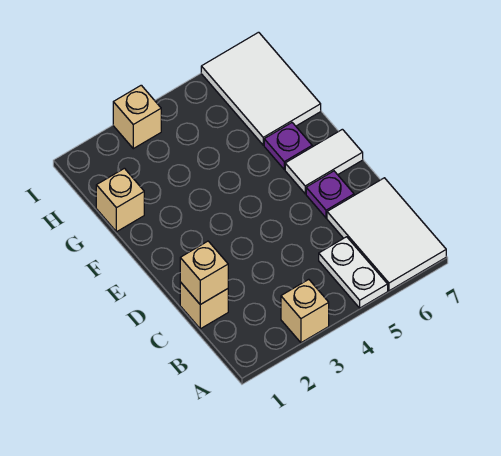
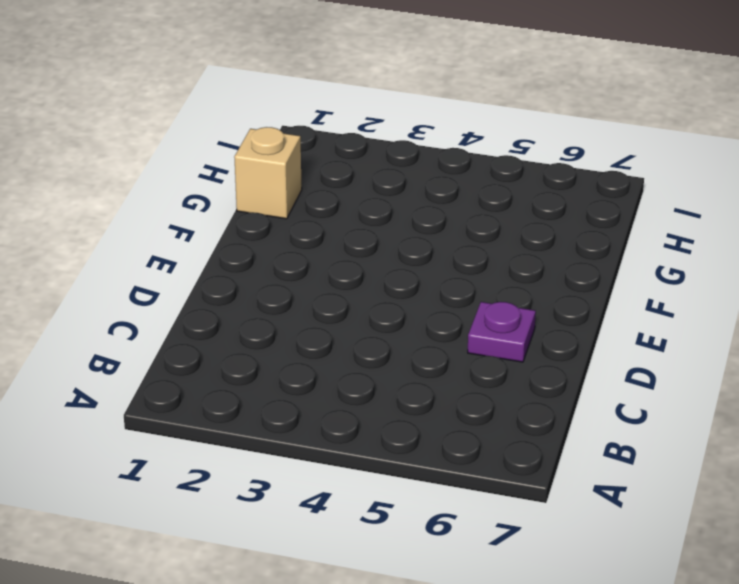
none -> tan brick A3 level 1
none -> white plate A5:B5 level 1

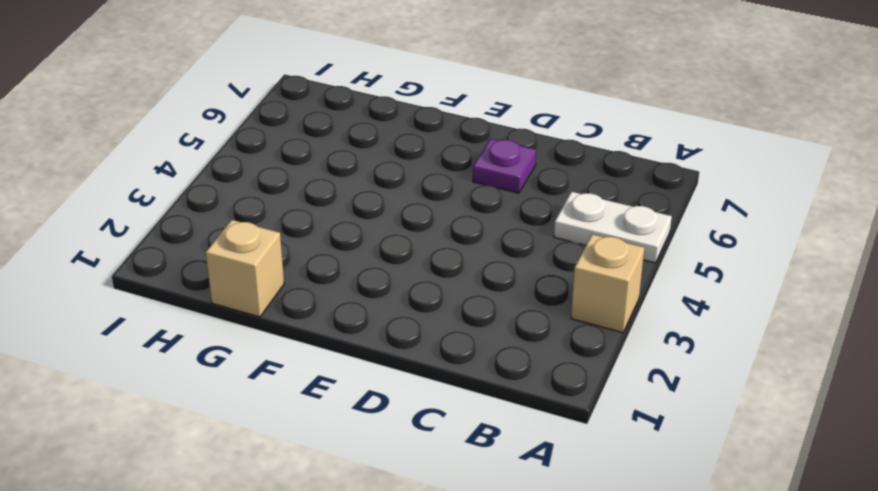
none -> white tile A6:C7 level 1
none -> tan brick C1 level 1

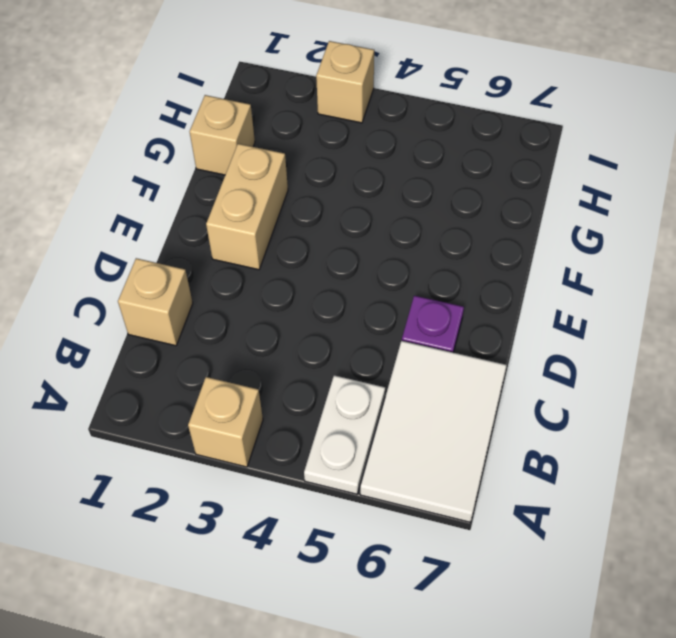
tan brick E2:F2 level 1 -> none
none -> white tile E6:E7 level 1
none -> purple plate F6 level 1

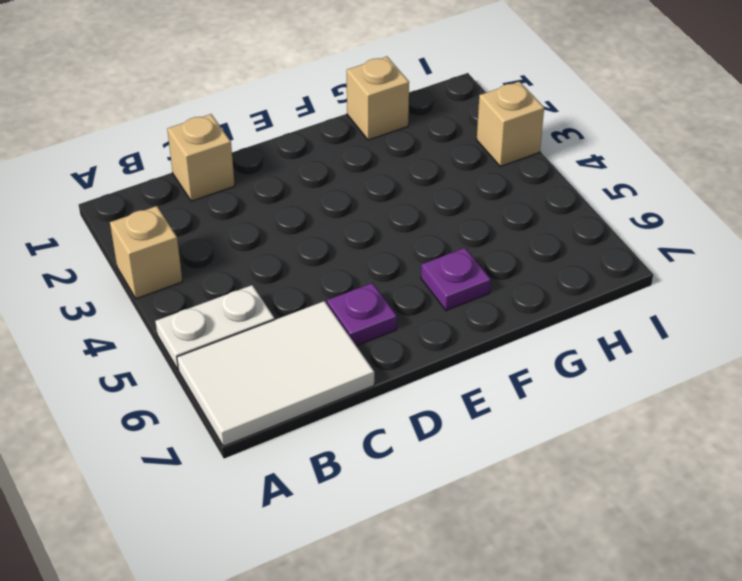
none -> white tile E6:E7 level 1
none -> white tile G6:I7 level 1

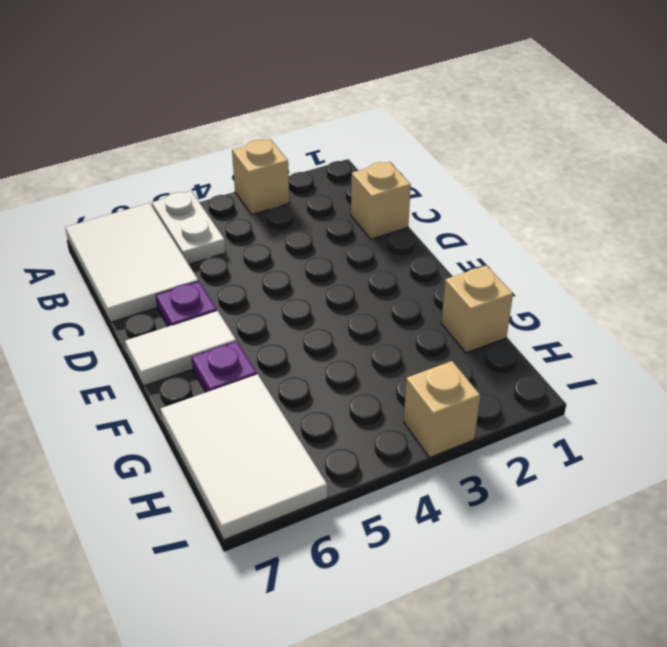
none -> tan brick C1 level 2

